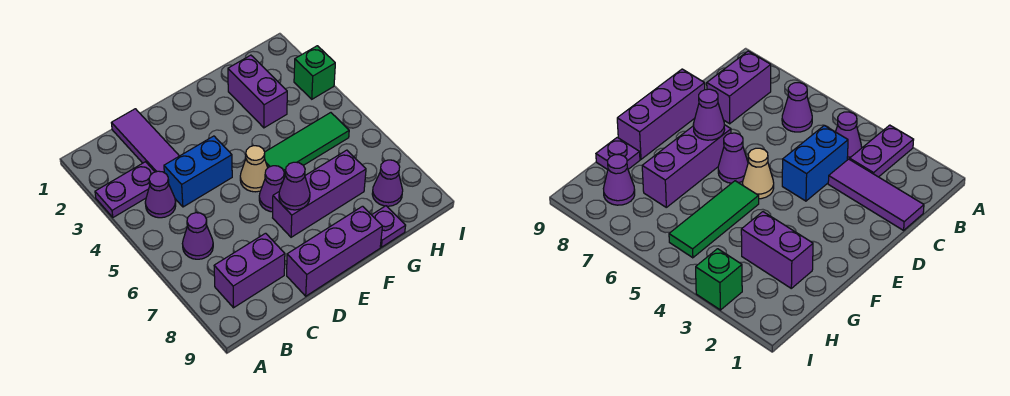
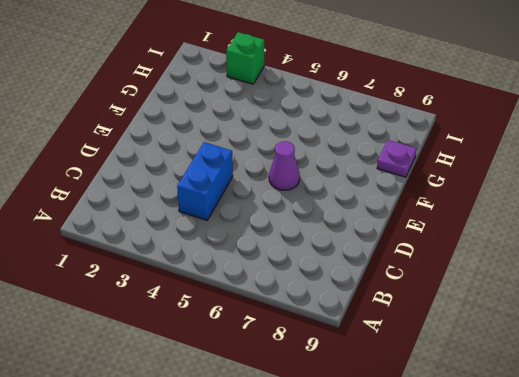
none -> purple plate A3:B3 level 1
none -> purple cone B4 level 1
none -> purple cone B6 level 1

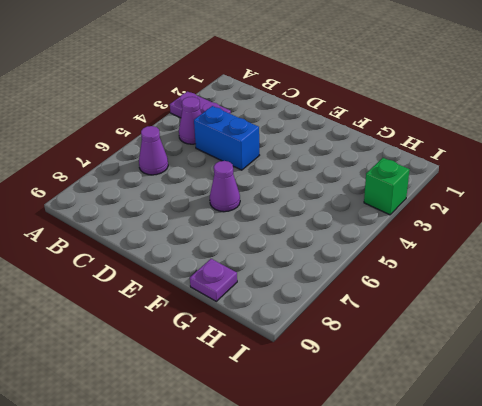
none -> purple brick B8:C8 level 1
none -> purple tile C1:C3 level 1
none -> purple brick D9:F9 level 1

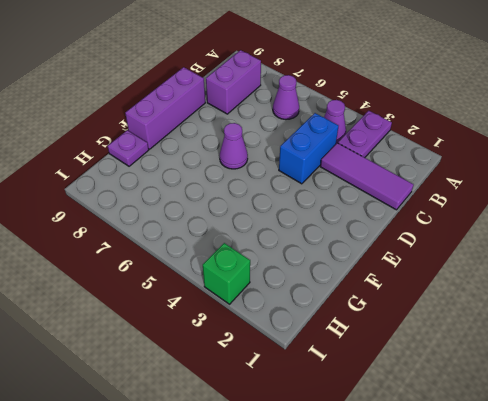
none -> tan cone E5 level 1
none -> purple brick E7:G7 level 1
none -> green tile F5:H5 level 1

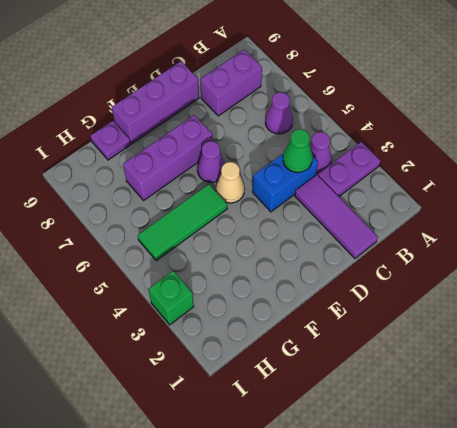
green cone C4 level 2 -> none
none -> purple brick G2:G3 level 1
none -> purple cone H8 level 1
none -> purple cone E7 level 2

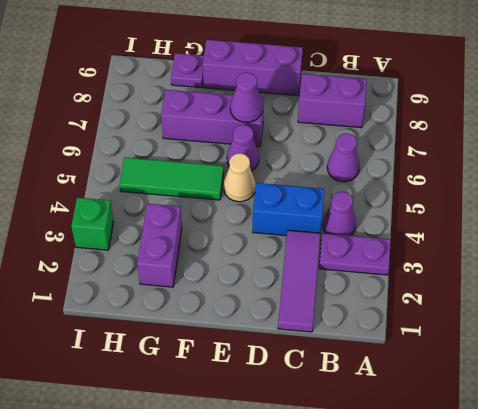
none -> purple cone H8 level 1

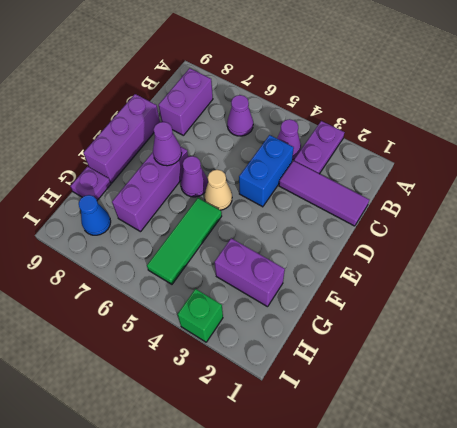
blue cone H8 level 1 -> purple cone H8 level 1

